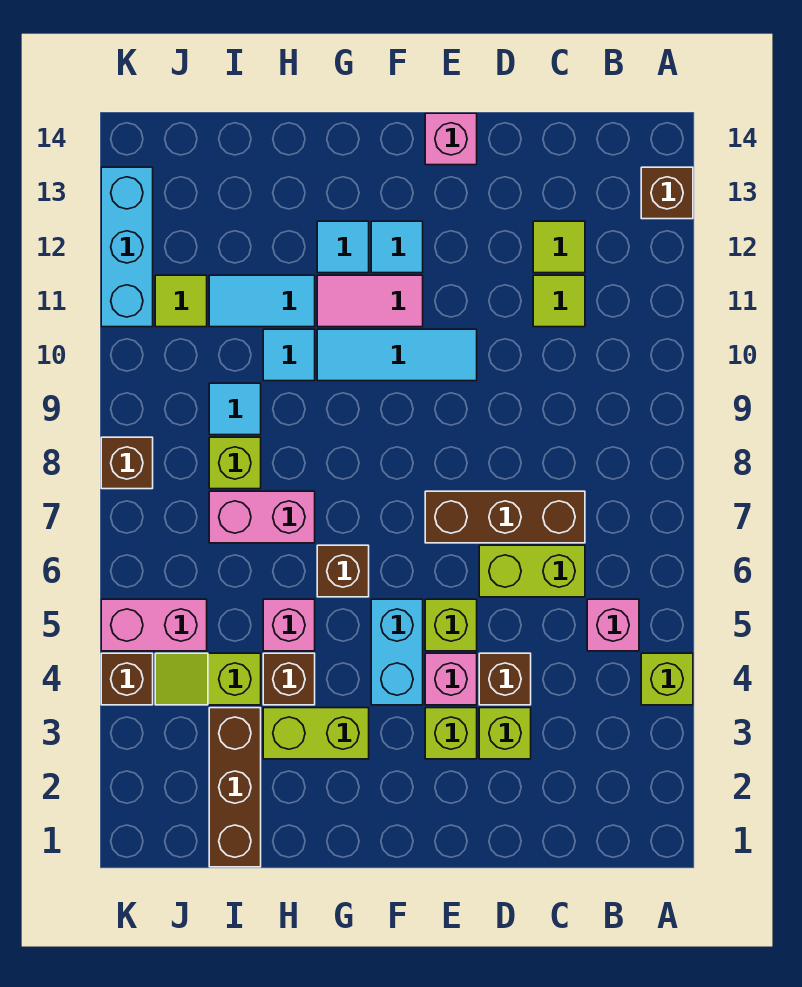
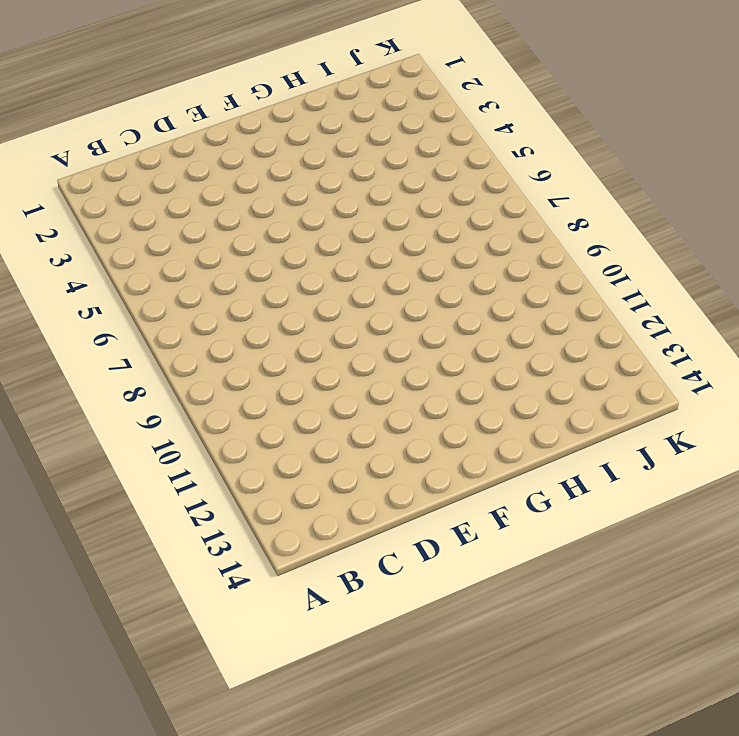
none -> lime brick A4 level 1
none -> brown brick A13 level 1
none -> pink brick B5 level 1
none -> lime brick C6:D6 level 1

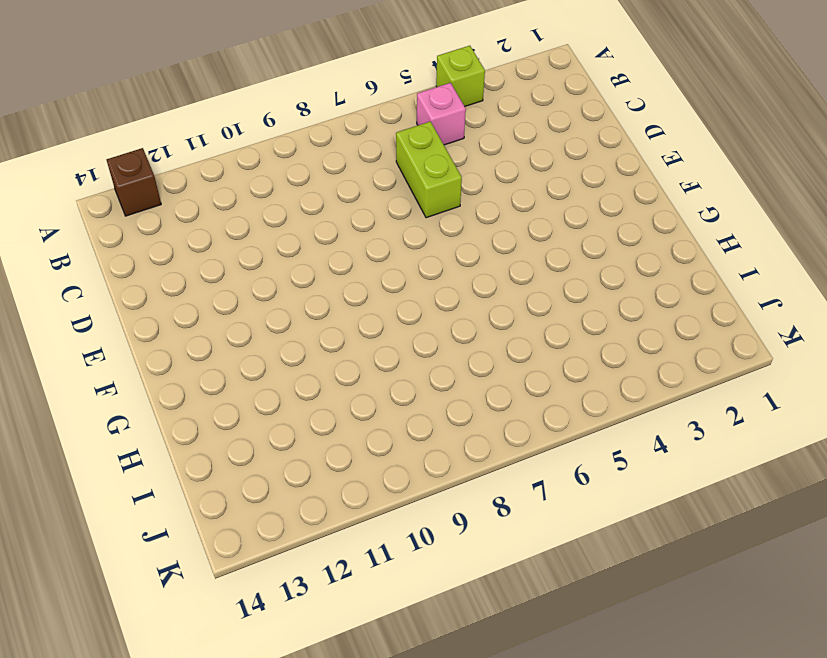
none -> brown brick C7:E7 level 1
none -> lime tile C11 level 1
none -> lime tile C12 level 1
none -> lime brick D3 level 1

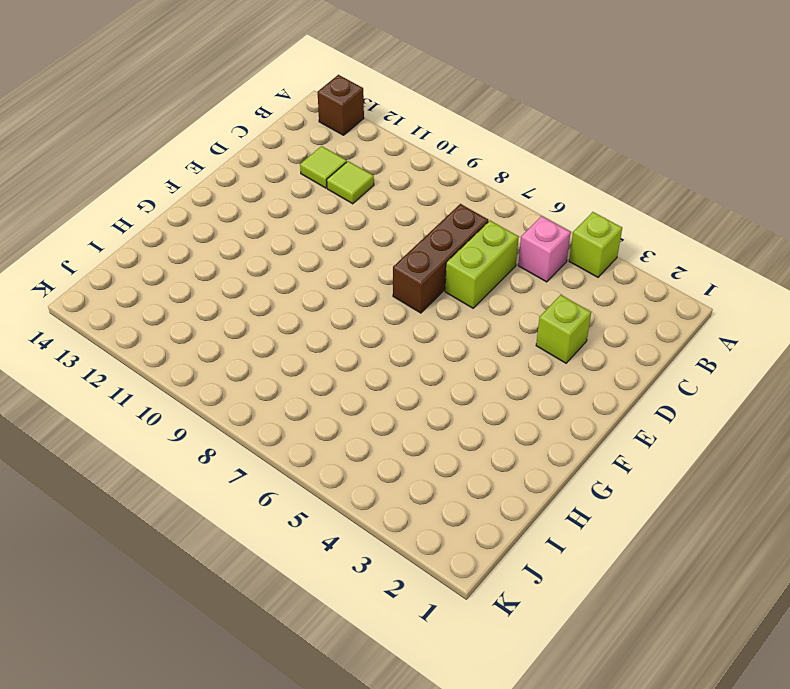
none -> brown brick D4 level 1
none -> lime brick E3 level 1
none -> pink brick E4 level 1
none -> lime brick E5 level 1

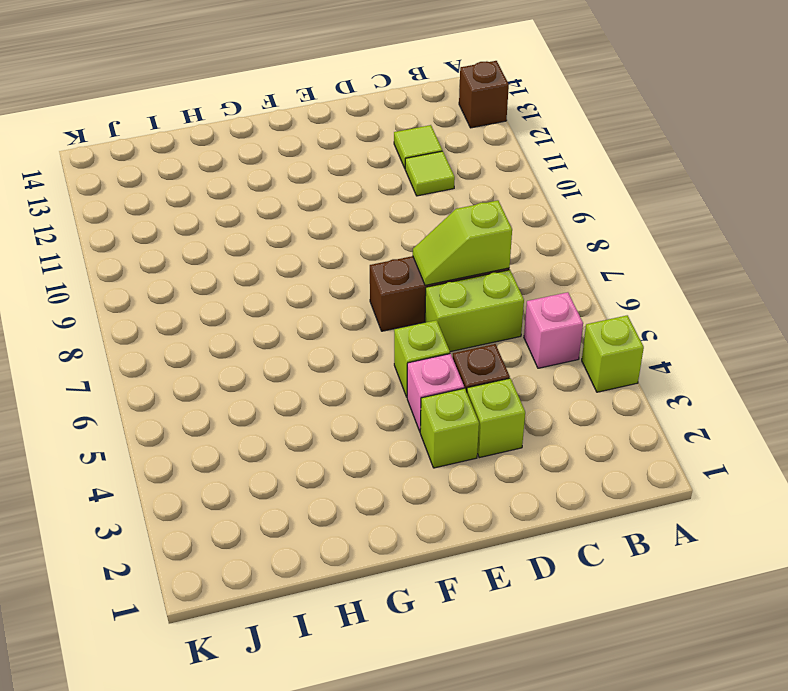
lime slope C7:D7 level 2 top C -> lime slope I4:J4 level 1 top I
none -> cyan tile E10:G10 level 1
none -> pink brick E14 level 1
none -> cyan brick F4:F5 level 1
none -> pink tile F11:G11 level 1

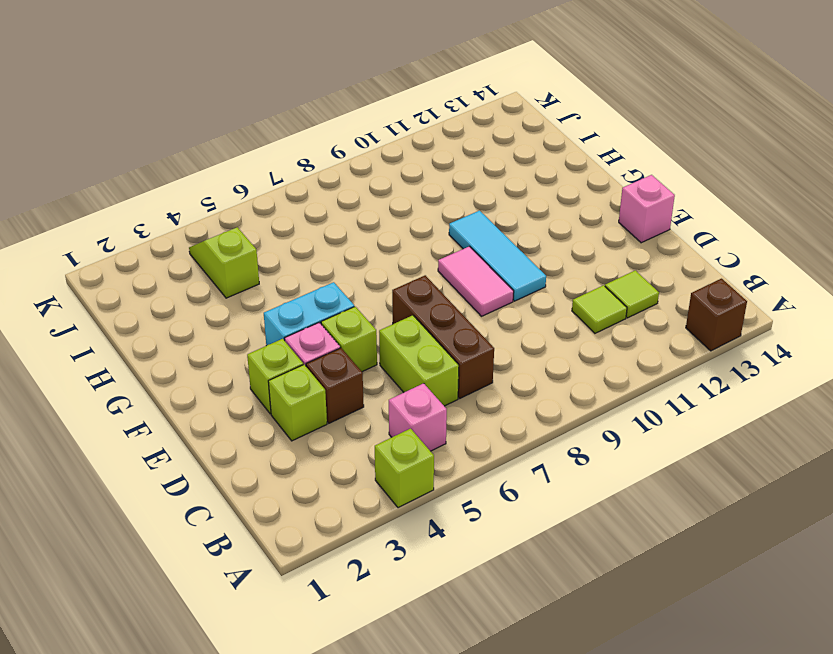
pink tile E9:F9 level 1 -> pink tile F11:G11 level 1
none -> cyan tile F12 level 1
none -> lime brick G3:H3 level 1
none -> brown brick G6 level 1
none -> cyan tile G12 level 1

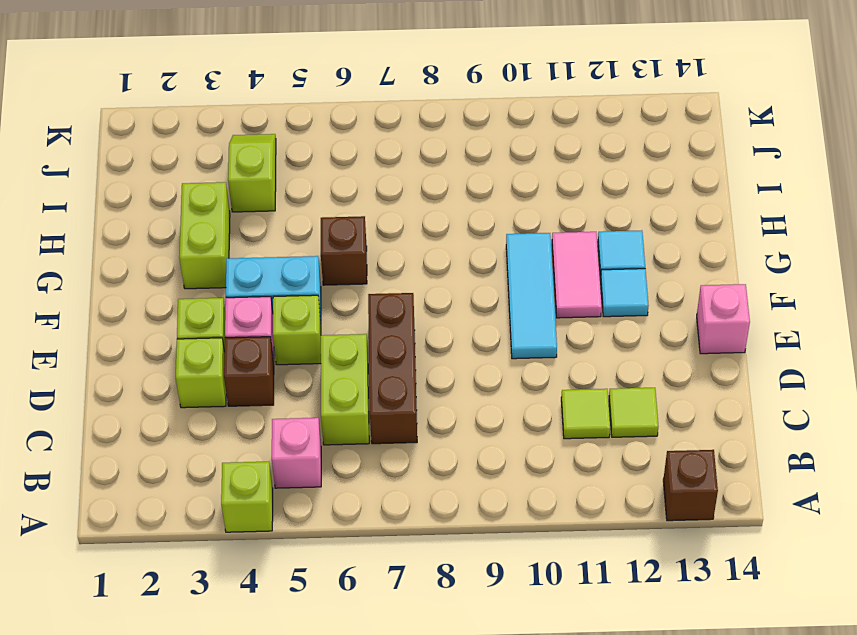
none -> brown brick H4 level 1
none -> pink brick H5 level 1
none -> pink brick H7:I7 level 1
none -> cyan tile H10 level 1

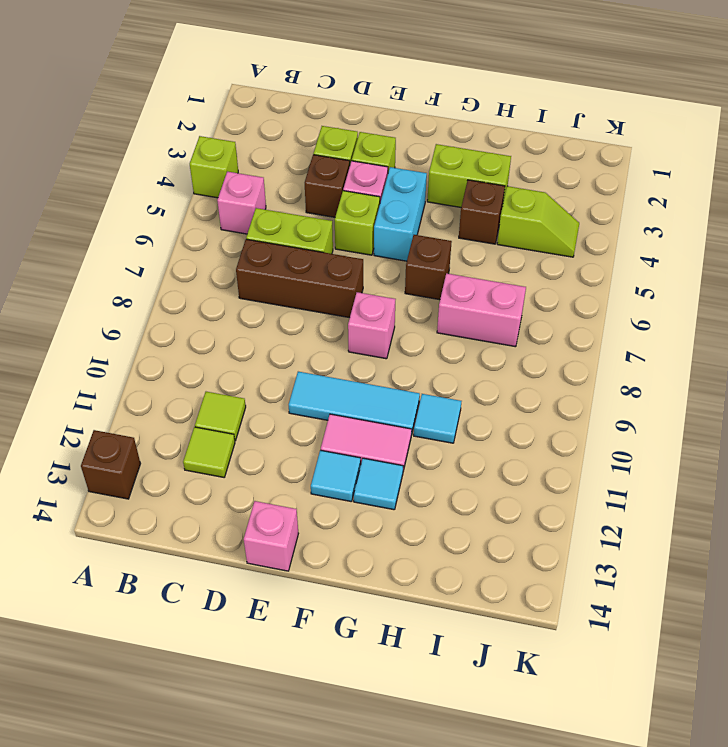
pink brick F8 level 1 -> pink brick H5 level 1
none -> cyan tile H11:I11 level 1
none -> brown brick I1:I3 level 1
none -> lime brick I8 level 1
none -> cyan tile I9 level 1

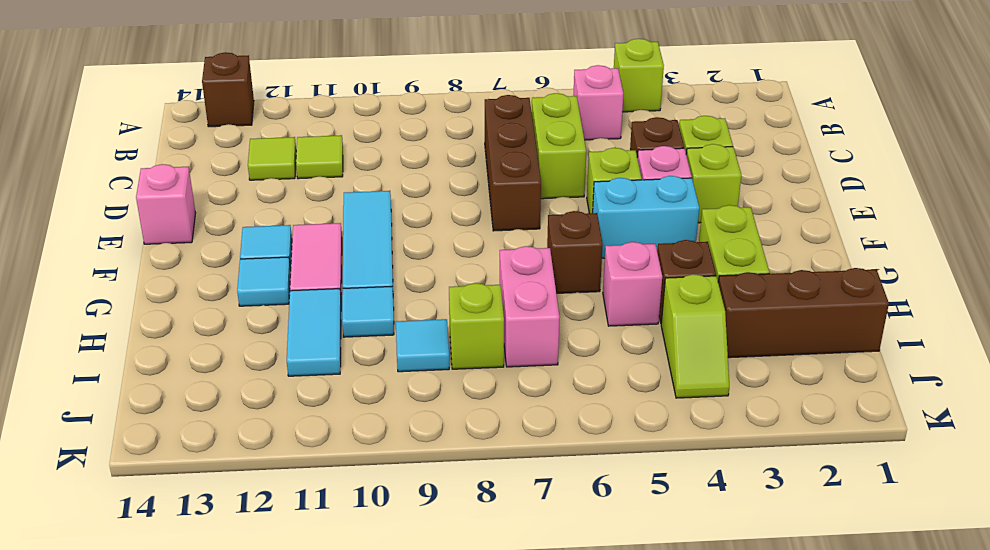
none -> pink brick J5:K5 level 1
none -> lime tile J11 level 1
none -> brown brick K4 level 1
none -> brown brick K8 level 1

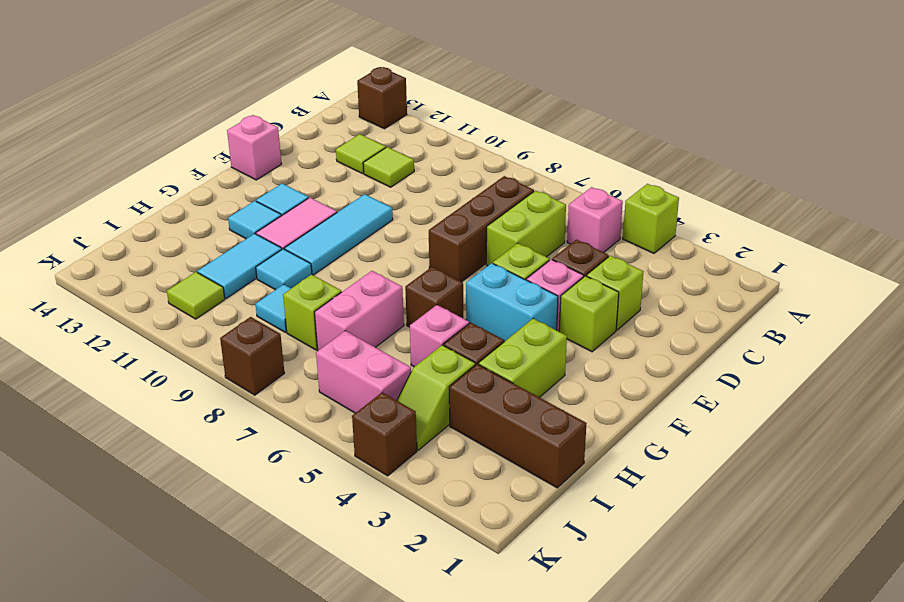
pink brick J5:J6 level 1 -> pink brick J5:K5 level 1
none -> cyan brick K11:K13 level 1

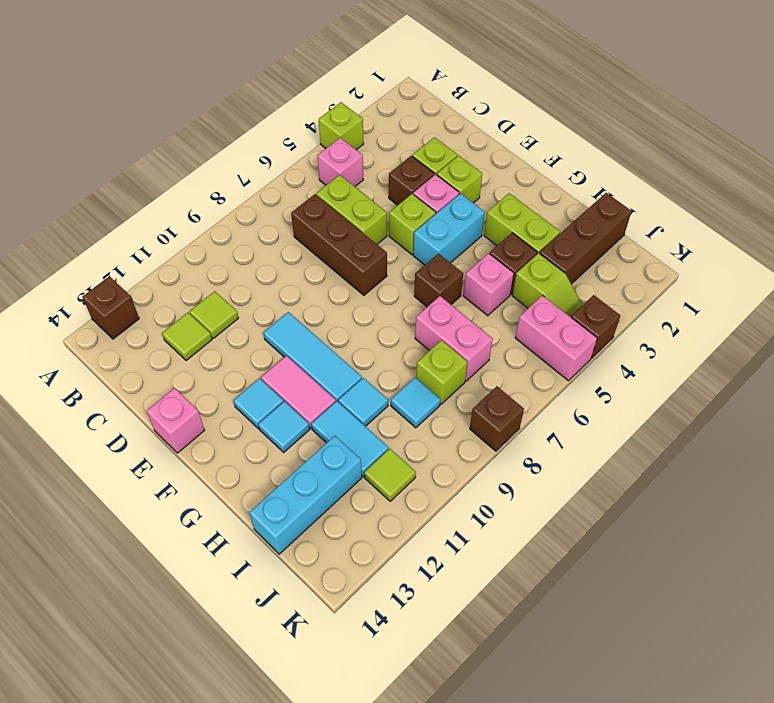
cyan brick I12:I14 level 1 -> cyan brick K11:K13 level 1

